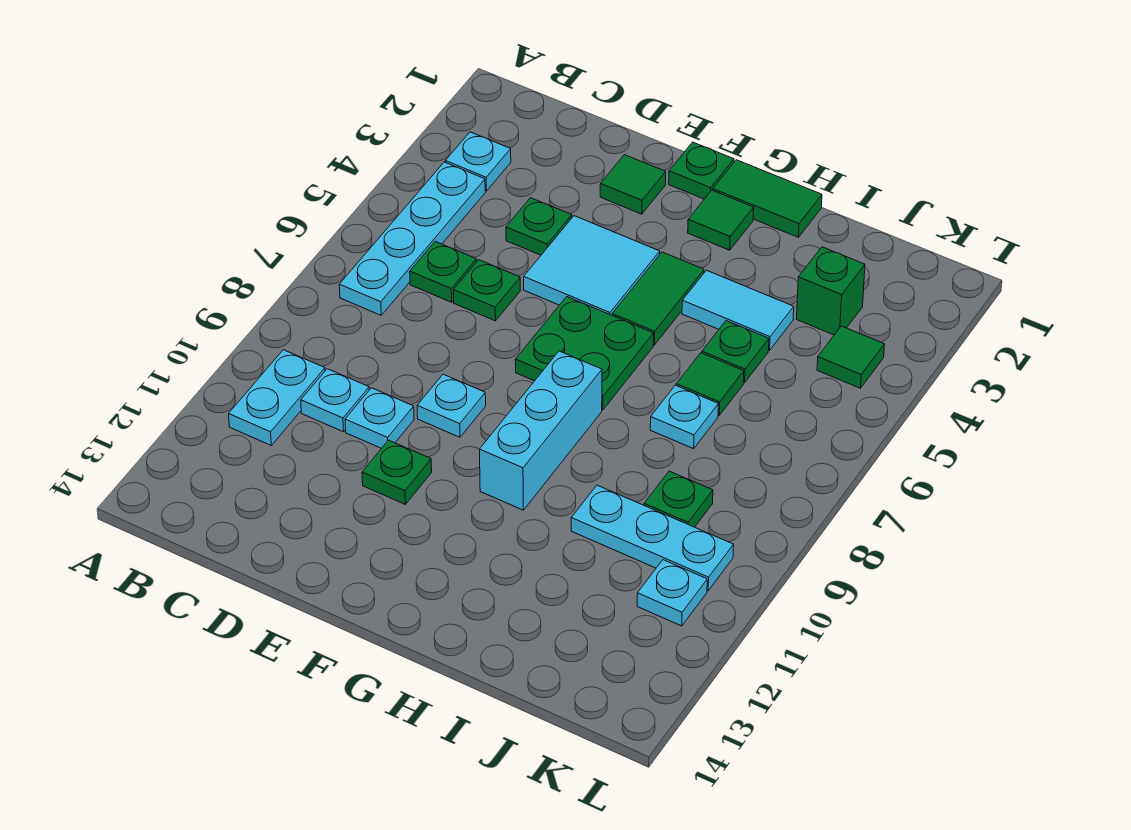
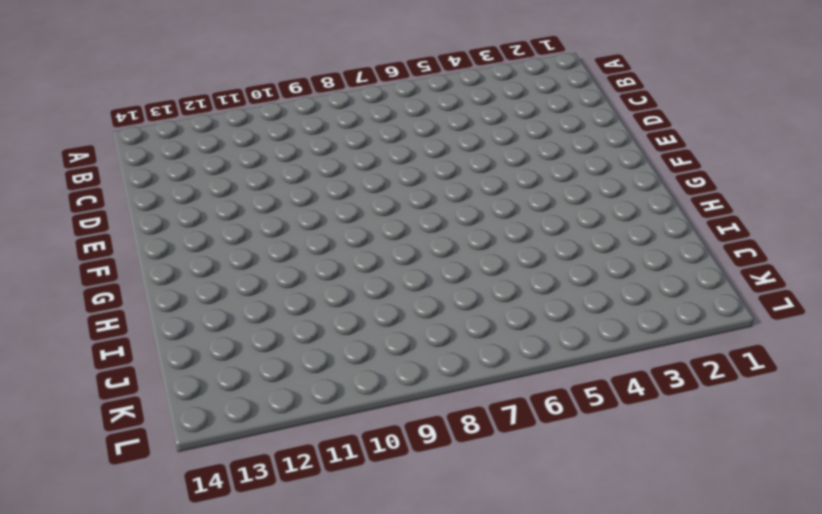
none -> cyan plate B3 level 1
none -> cyan plate B4:B7 level 1
none -> cyan plate B10:B11 level 1

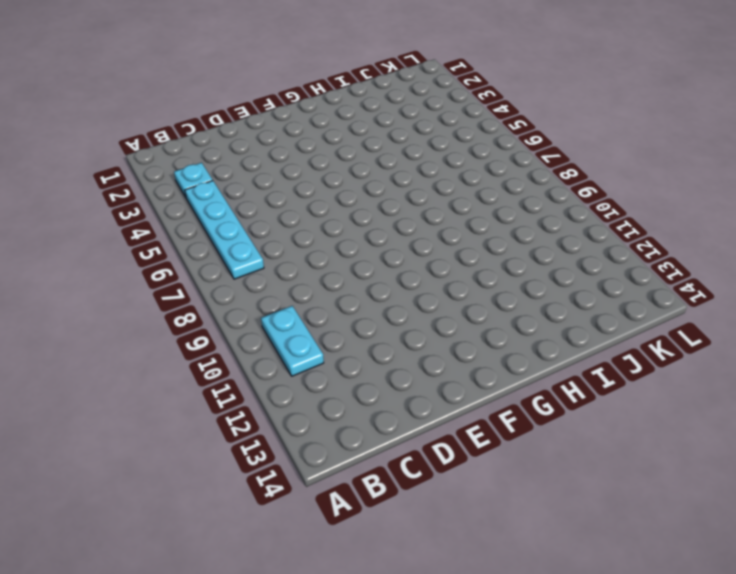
none -> green plate C6 level 1
none -> cyan plate C10 level 1
none -> green plate D4 level 1

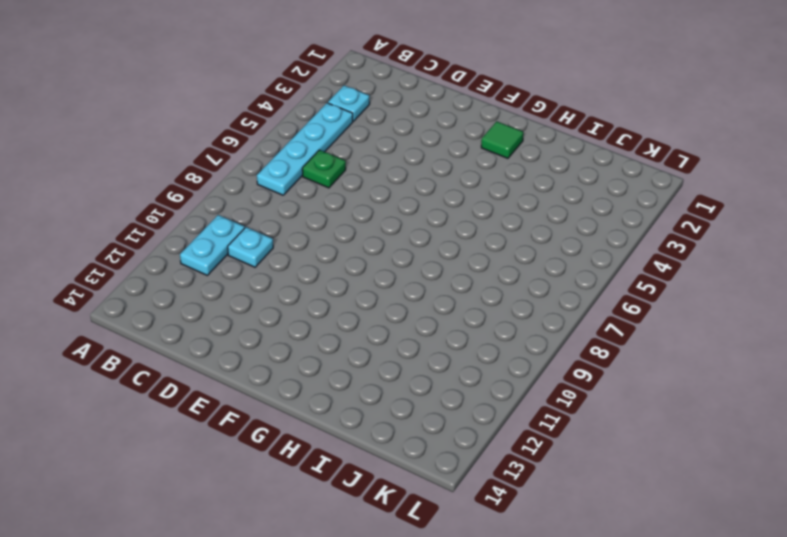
none -> green plate D4 level 1
none -> green plate D6 level 1
none -> cyan plate D10 level 1

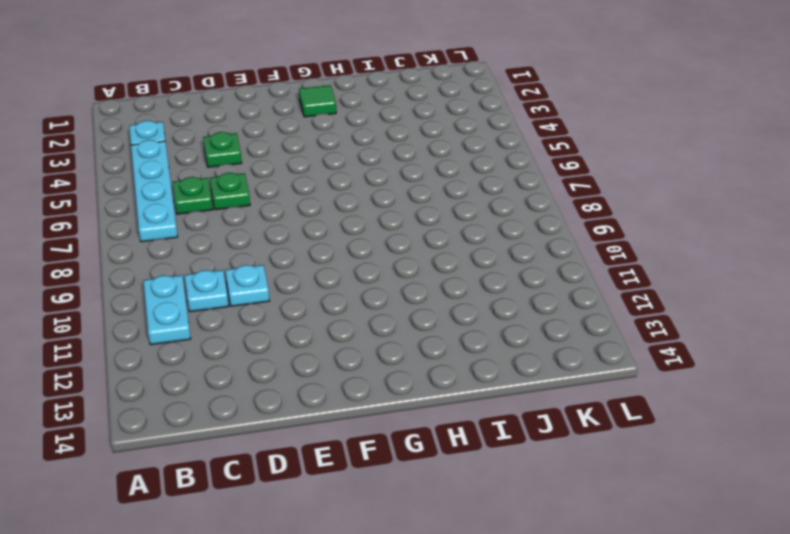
none -> green tile E2 level 1
none -> cyan tile E4:F5 level 1
none -> cyan plate E9 level 1

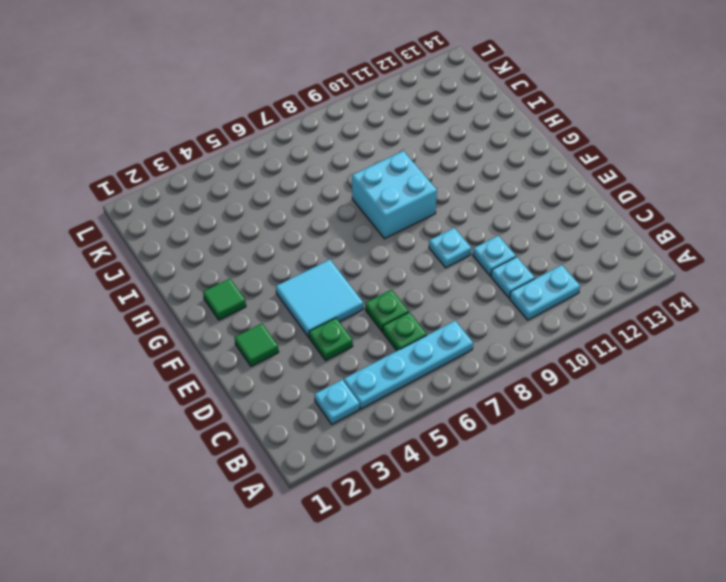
cyan brick G8:H9 level 1 -> cyan brick G8:G10 level 1
none -> green plate E11 level 1
none -> green plate F1 level 1
none -> green plate F6:G7 level 1

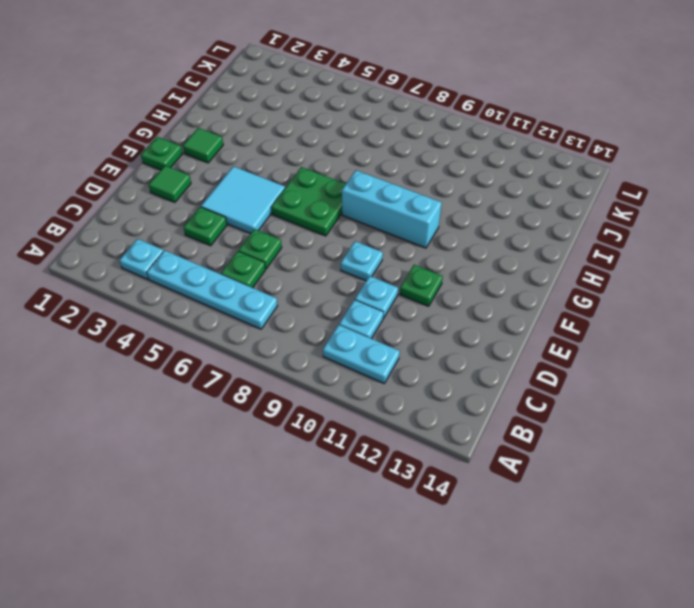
none -> green tile G1:H1 level 1
none -> green tile G4:G5 level 1
none -> cyan tile H4:I4 level 1

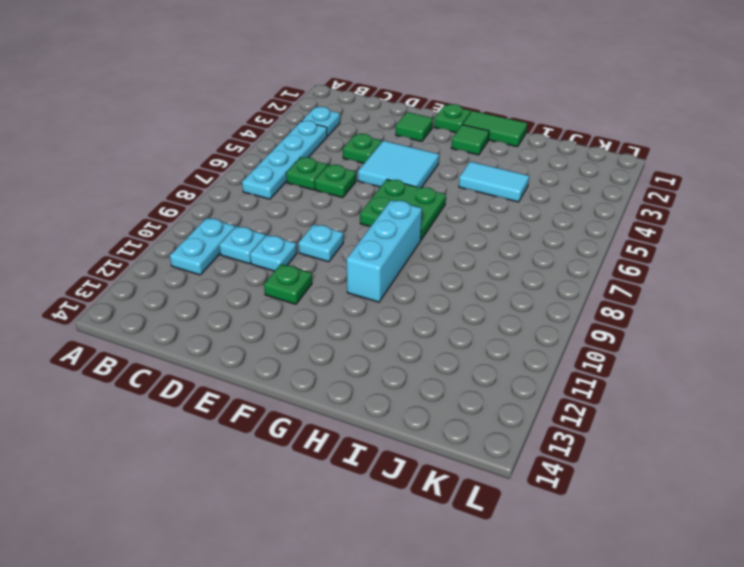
none -> green tile G4:G5 level 1
none -> green plate I5 level 1
none -> green tile I6 level 1

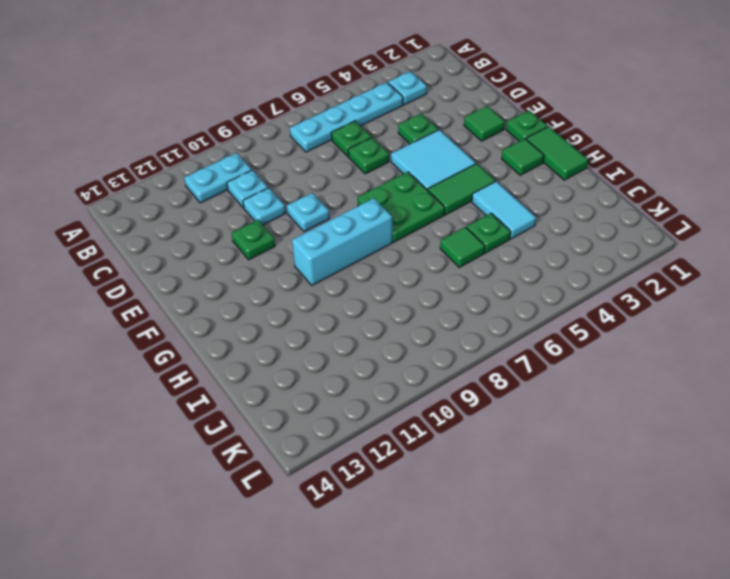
none -> cyan plate I7 level 1
none -> cyan plate I10:K10 level 1
none -> green brick J3 level 1

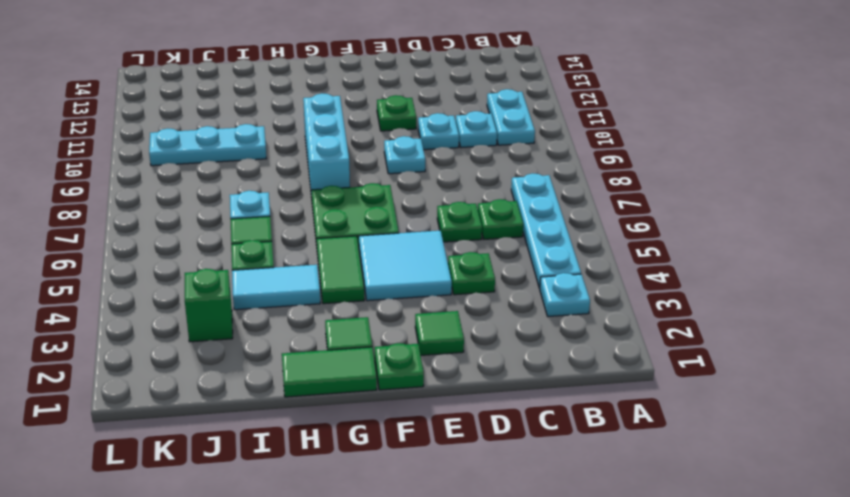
none -> green plate J9 level 1
none -> green tile K4 level 1
none -> cyan plate K11 level 1

